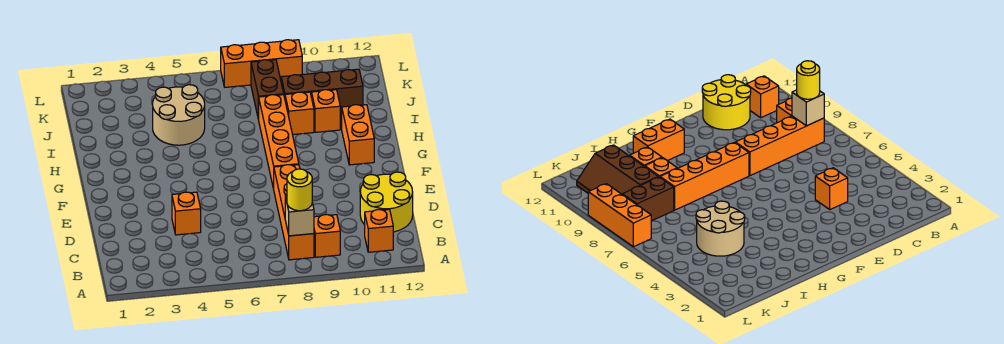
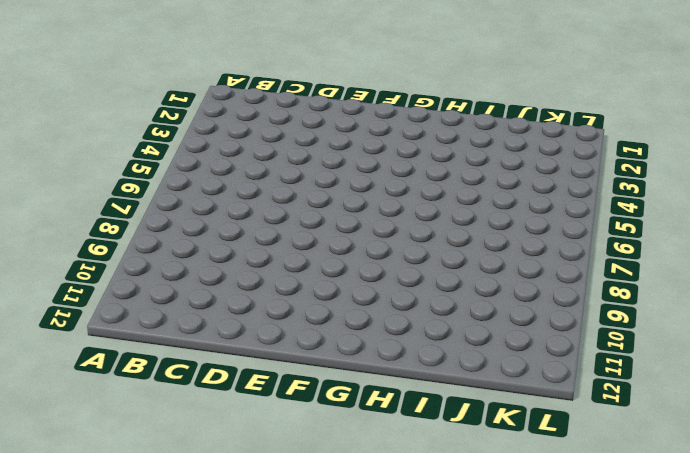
none -> orange brick B8:E8 level 1
none -> orange brick B9 level 1
none -> orange brick B11 level 1

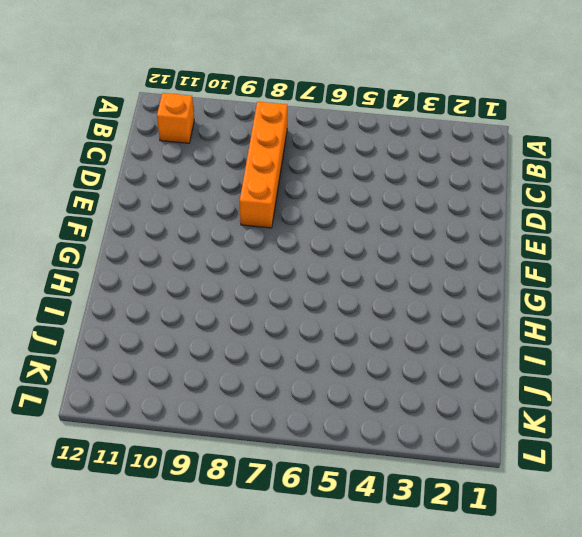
none -> orange brick B9 level 1
none -> yellow round brick C11:D12 level 1
none -> orange brick D4 level 1

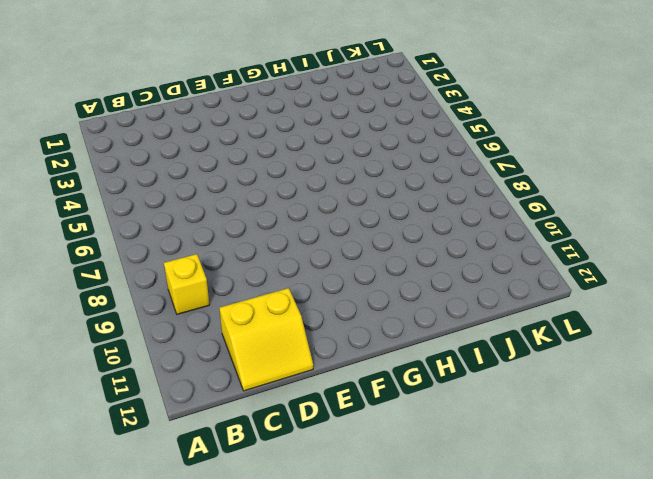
yellow brick B9 level 1 -> orange brick B9 level 1
yellow slope C11:D12 level 1 top 11 -> yellow round brick C11:D12 level 1
none -> orange brick B8:E8 level 1
none -> orange brick B11 level 1
none -> orange brick D4 level 1

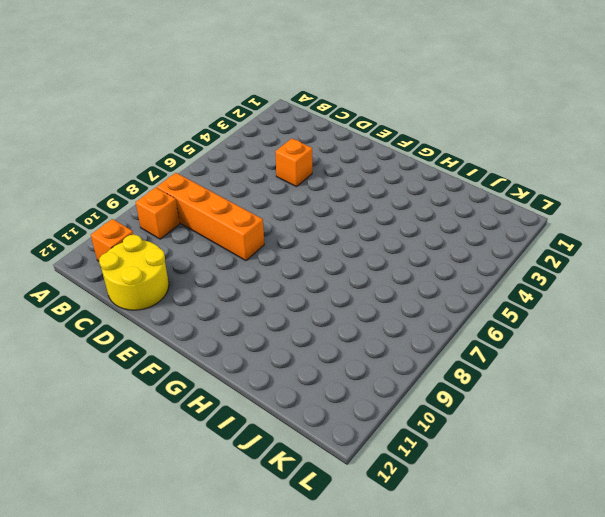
none -> orange brick F8:I8 level 1
none -> orange brick G11:H11 level 1
none -> tan round brick I4:J5 level 1

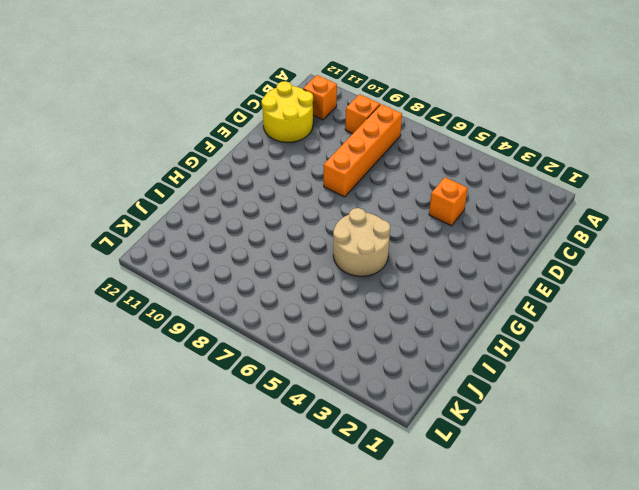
tan round brick G5:H6 level 1 -> tan round brick I4:J5 level 1
none -> orange brick F8:I8 level 1
none -> orange brick G11:H11 level 1
none -> orange brick I9 level 1

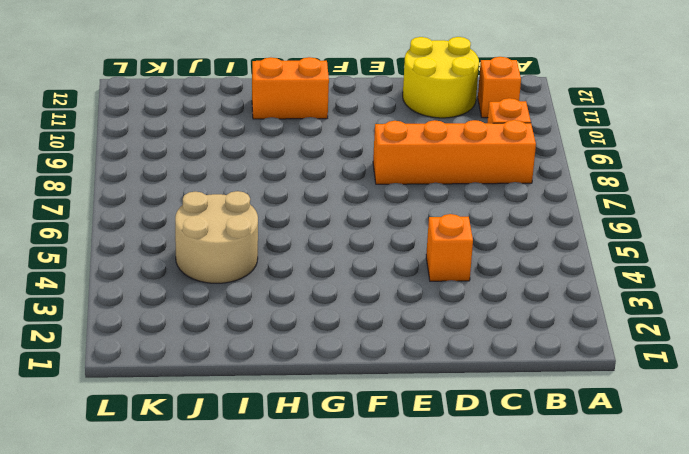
none -> orange brick F8:I8 level 1
none -> orange brick I9 level 1
none -> orange brick I10 level 1

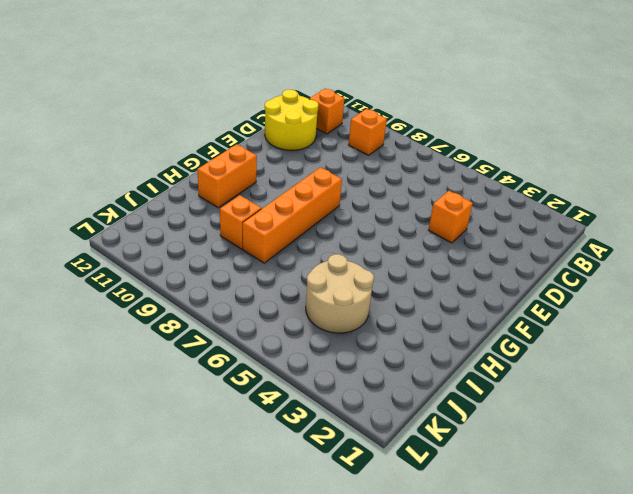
none -> orange brick B8:E8 level 1
none -> orange brick I10 level 1
none -> brown brick J8:K8 level 1

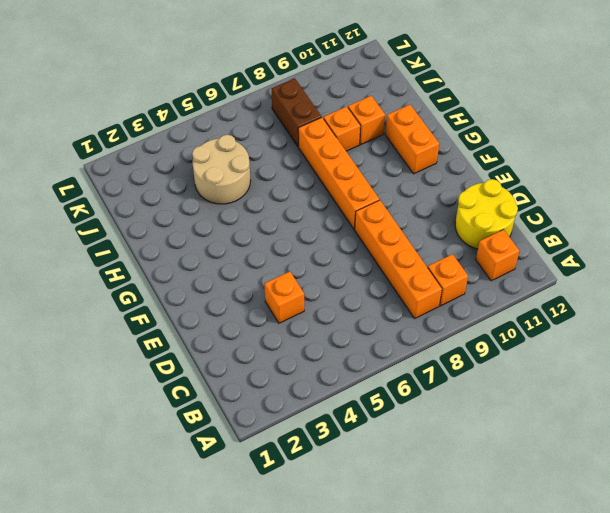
none -> brown slope J9:K11 level 1 top J
none -> orange brick L7:L9 level 1
none -> tan brick B8 level 2

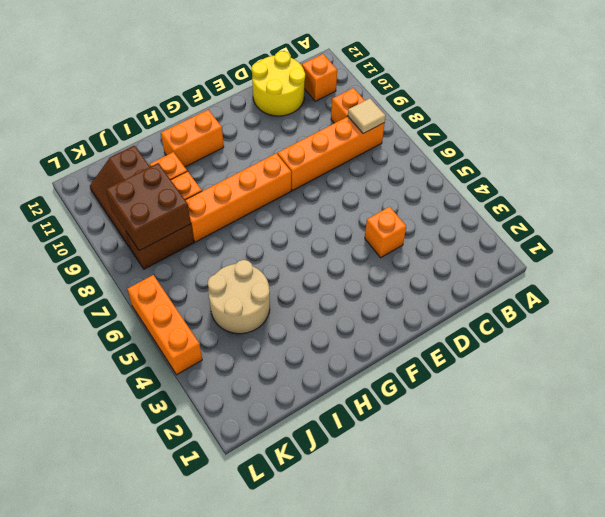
tan tile B8 level 2 -> tan brick B8 level 2
brown brick J8:K9 level 2 -> none
orange brick L4:L6 level 1 -> orange brick L7:L9 level 1
none -> yellow round brick B8 level 3

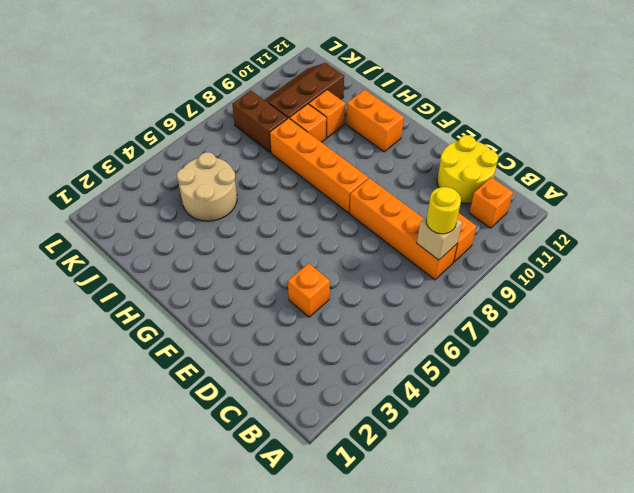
none -> orange brick L7:L9 level 1

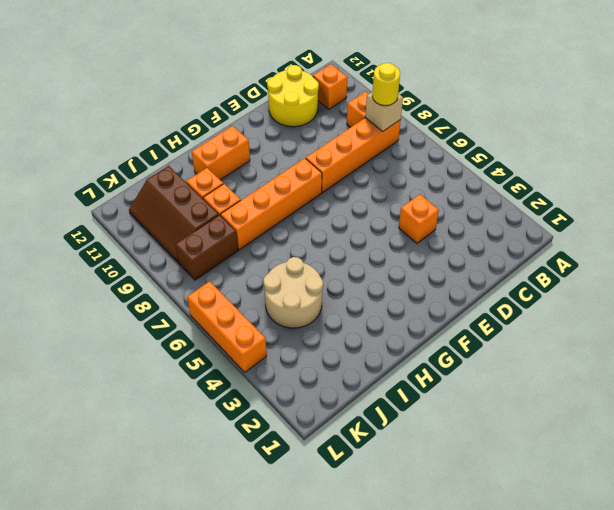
orange brick L4:L6 level 1 -> orange brick L7:L9 level 1

